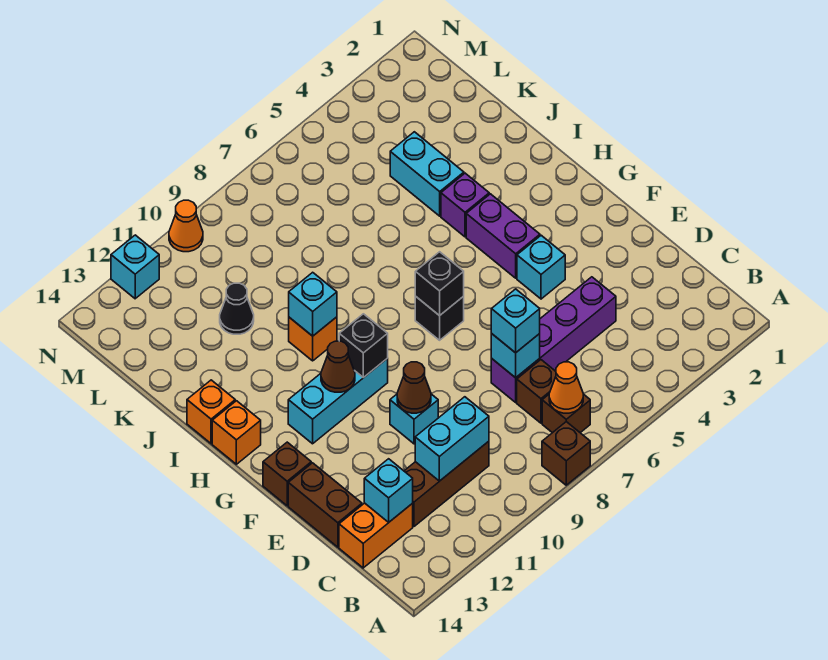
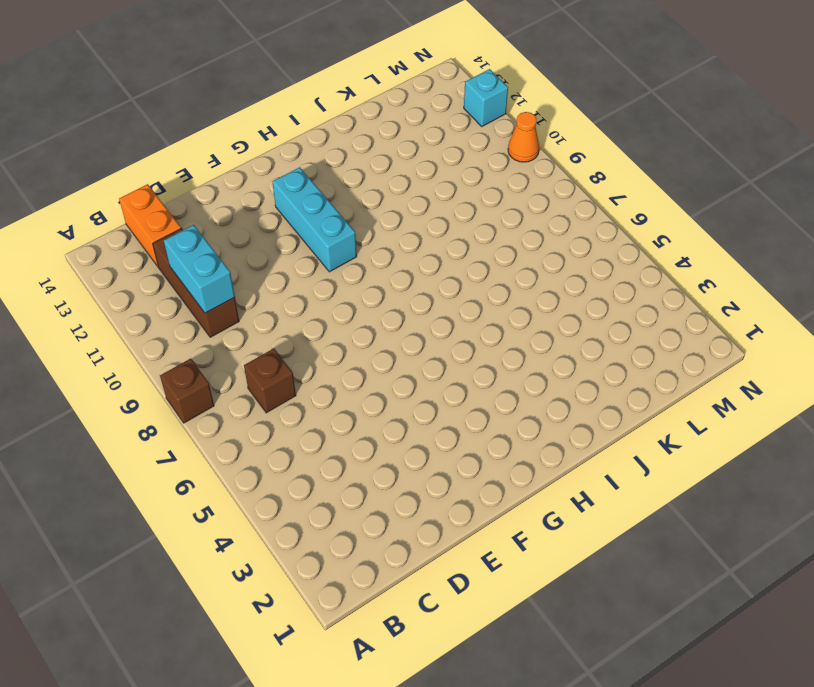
none -> brown brick B7 level 1
none -> purple brick D4:D7 level 1
none -> brown brick D14:E14 level 1
none -> cyan brick E10 level 1

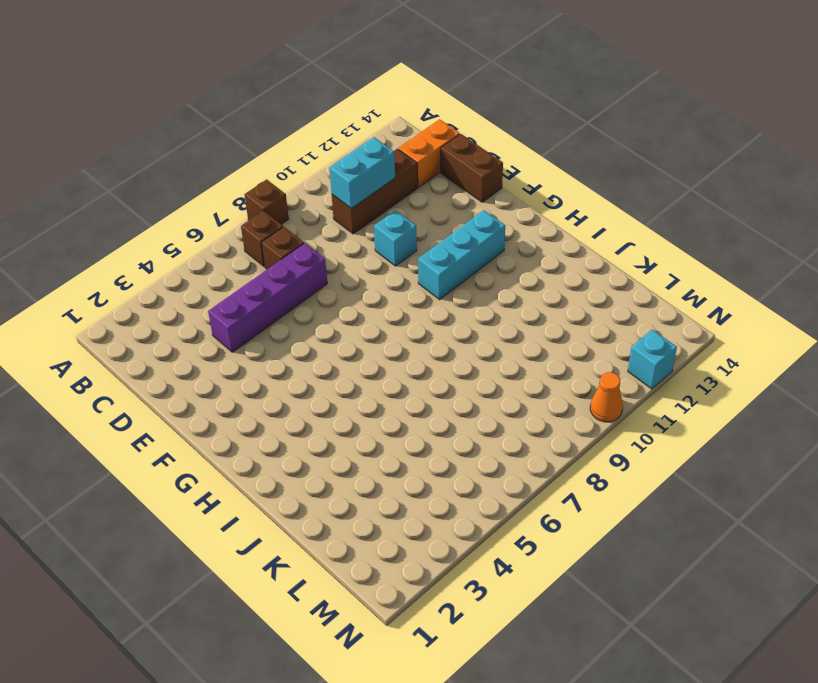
none -> cyan brick F4 level 1
none -> brown brick F14 level 1
none -> purple brick G4:H4 level 1
none -> black brick G7 level 1

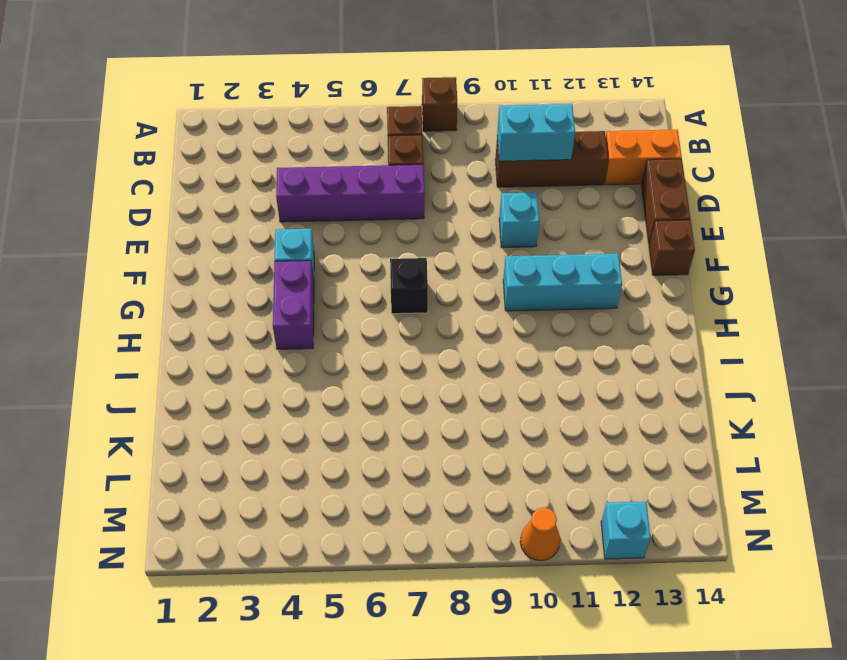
none -> orange brick H14 level 1
none -> purple brick I4 level 1
none -> orange brick I10 level 1
none -> orange brick I14 level 1

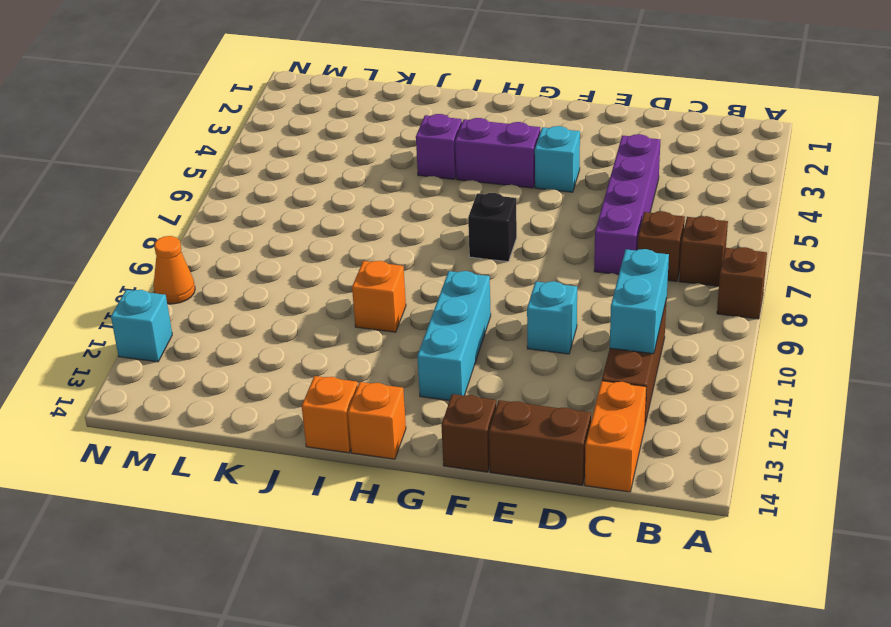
none -> cyan brick J4:K4 level 1
none -> black cone K11 level 1
none -> orange cone B7 level 2
none -> cyan brick C13 level 2

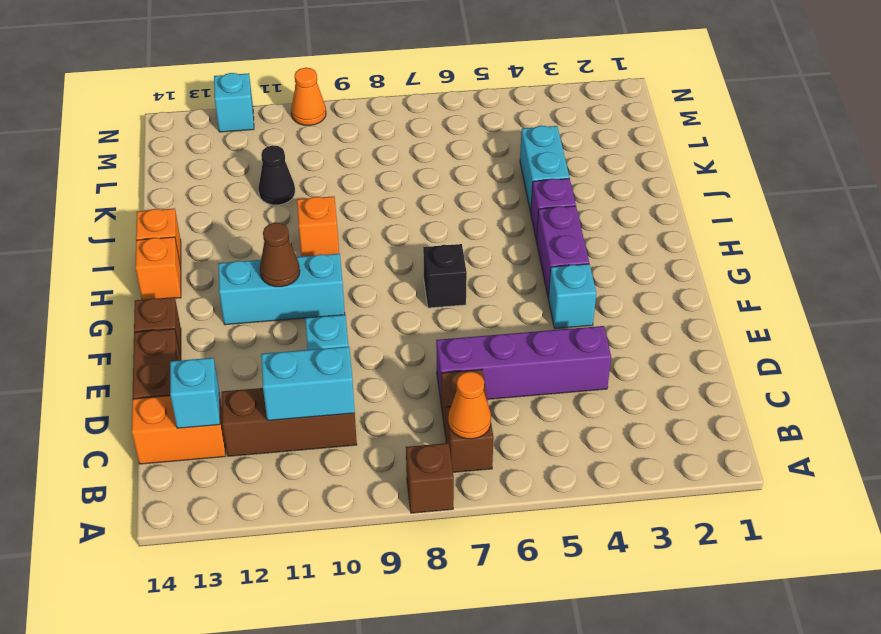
none -> cyan brick D7 level 2
none -> brown cone E10 level 2
none -> black brick G7 level 2
none -> black brick G10 level 2

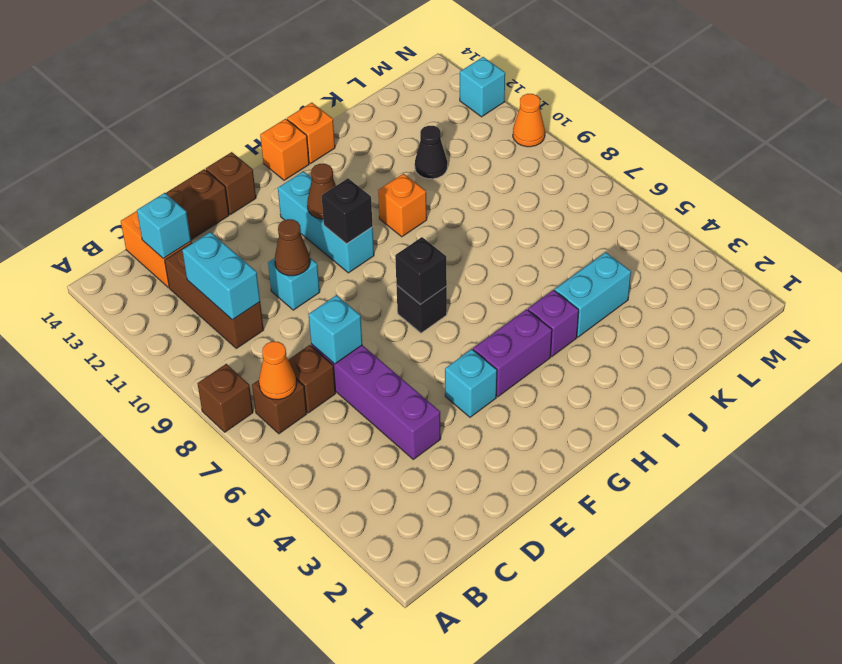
none -> cyan brick I10 level 2
none -> cyan brick D7 level 3

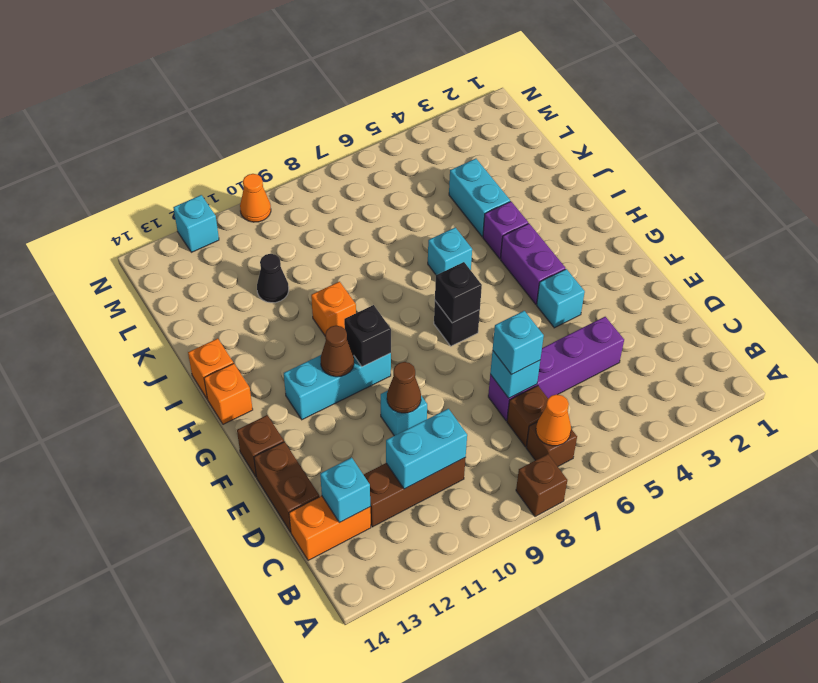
cyan brick I6 level 1 -> cyan brick I10 level 2

